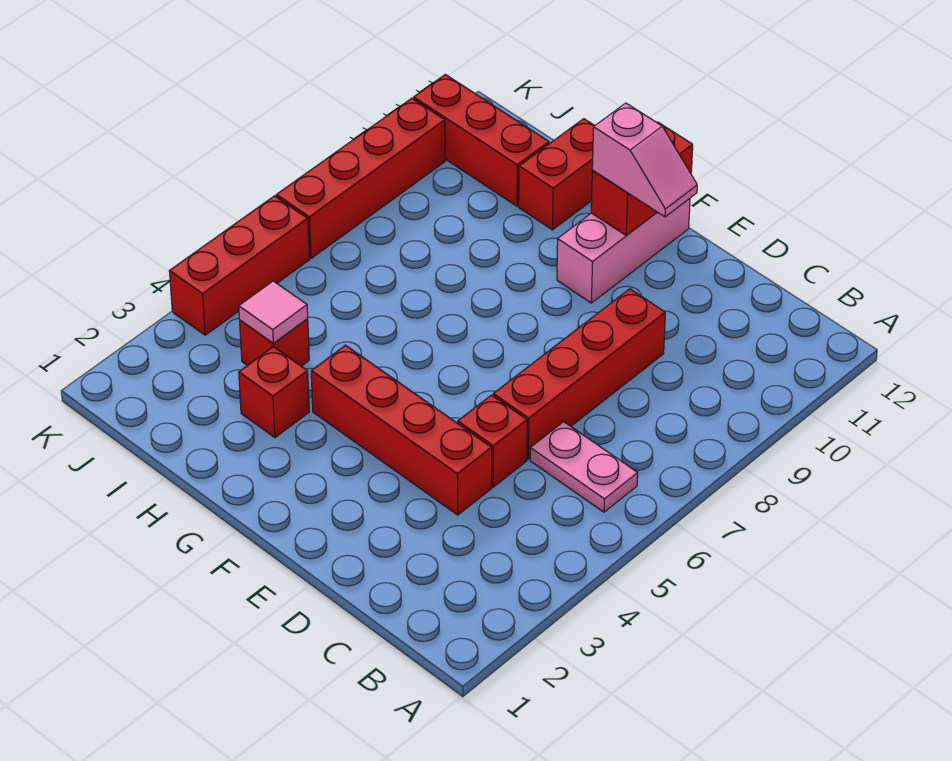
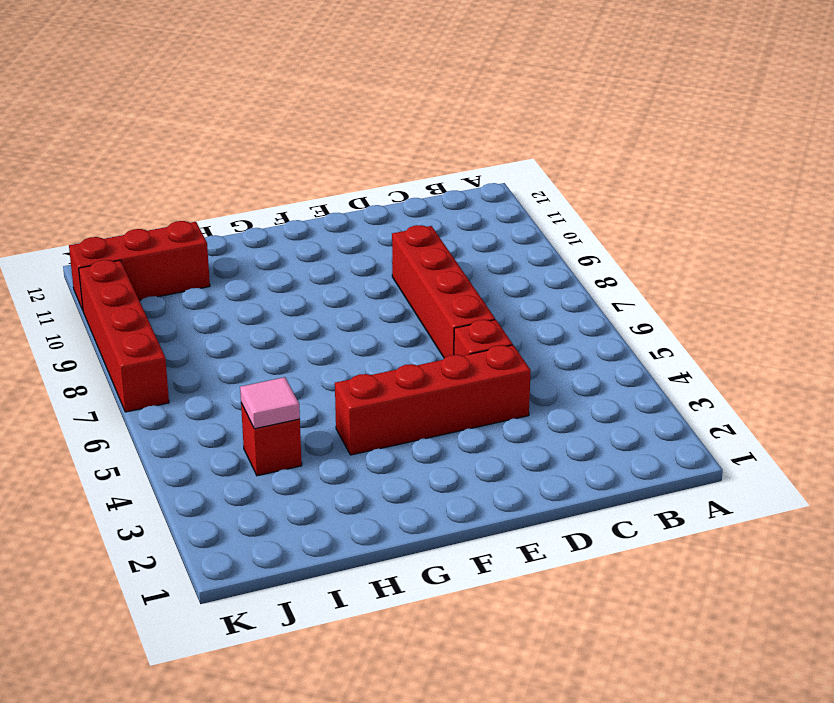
none -> pink plate B6:C6 level 1
none -> pink brick F10:F12 level 1
none -> red brick H3 level 1

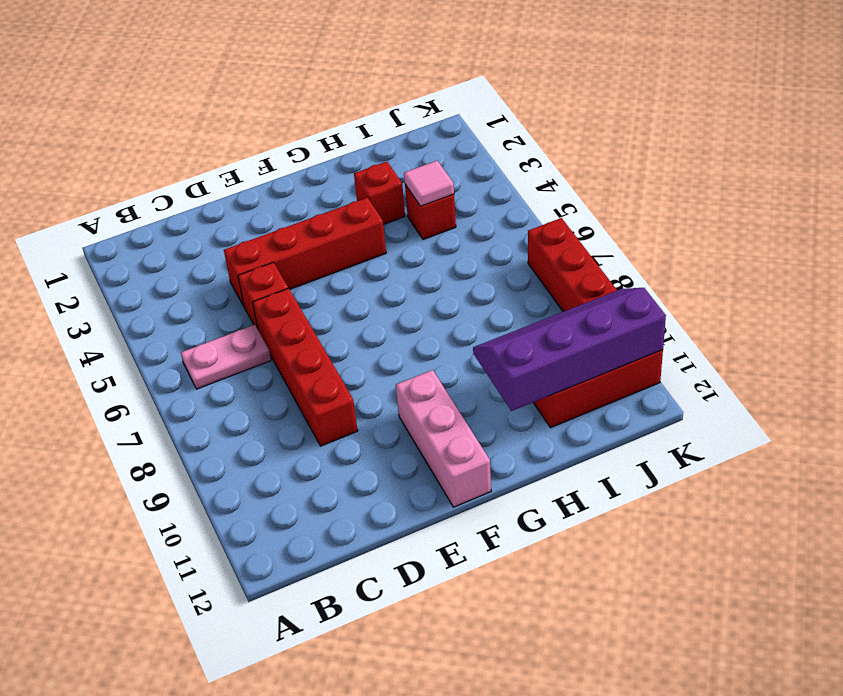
purple slope H10:K11 level 2 top 11 -> none
none -> red brick H11:H12 level 1
none -> red brick K4:K6 level 1
none -> red brick F11:F12 level 2

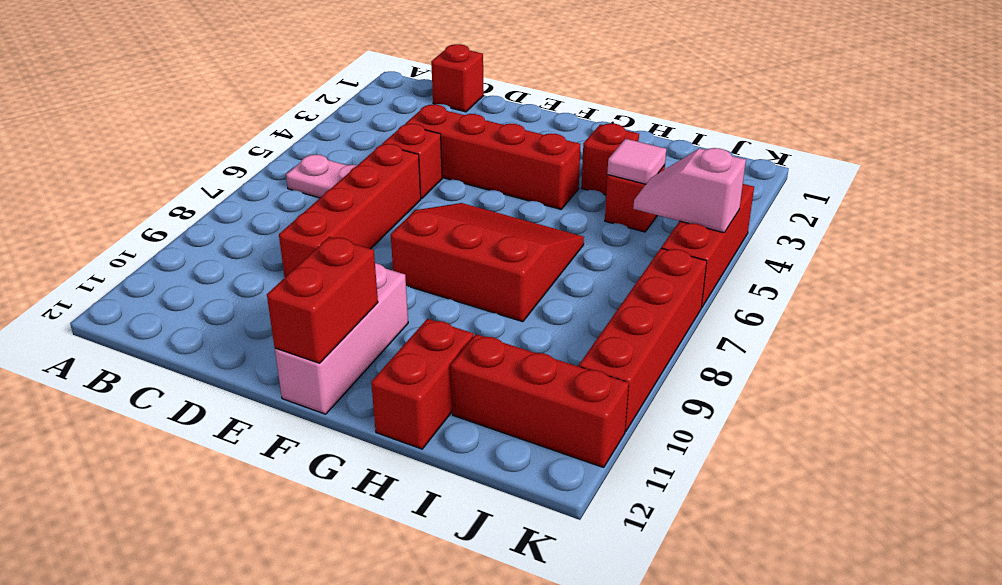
red brick C1 level 1 -> none
red slope F6:H8 level 1 top 8 -> none
pink slope J5:K5 level 2 top K -> pink slope E11:F11 level 3 top F

